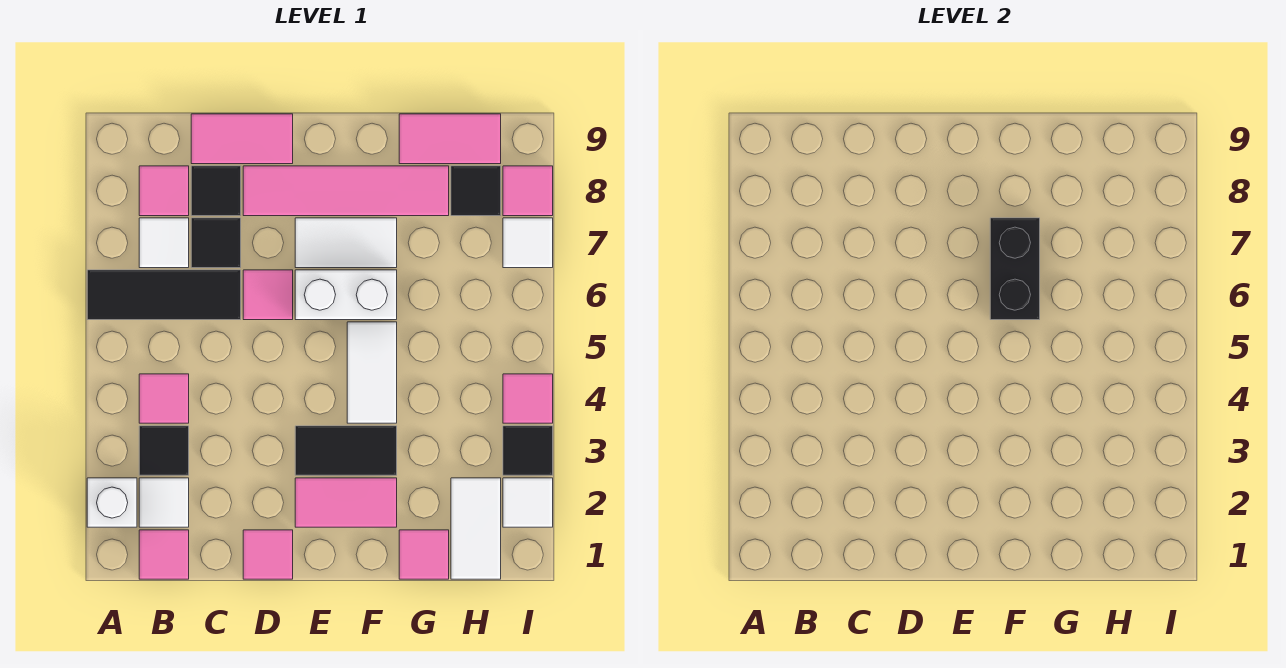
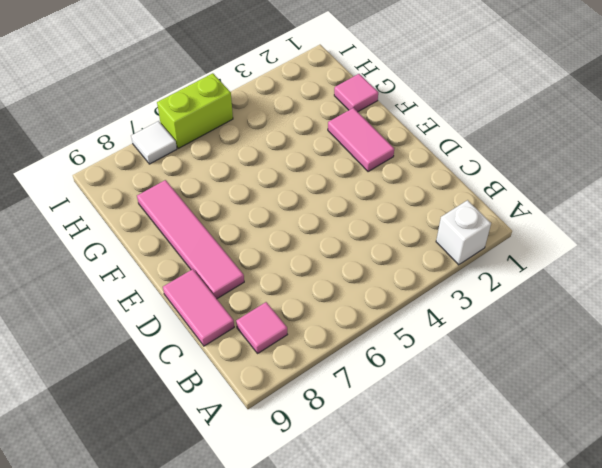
lime brick I5:I6 level 1 -> none
none -> black tile A6:C6 level 1
none -> pink tile B1 level 1
none -> white tile B2 level 1

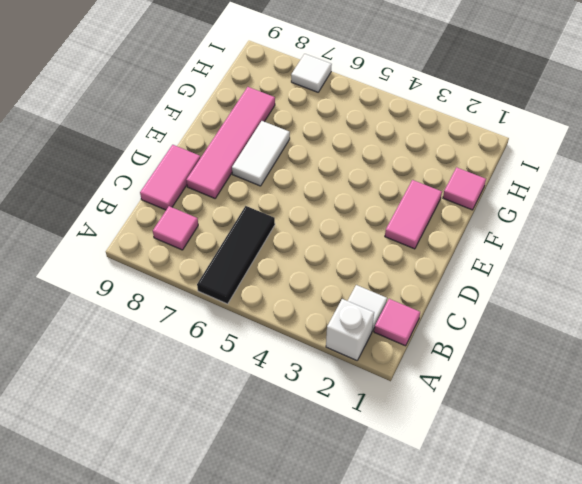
none -> black tile B3 level 1
none -> pink tile B4 level 1
none -> white tile B7 level 1

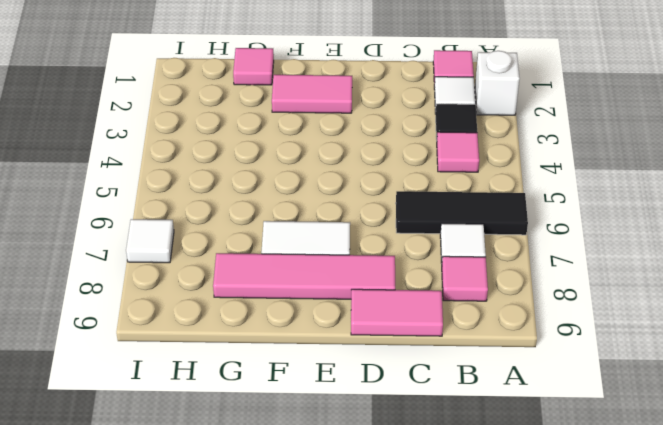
none -> black tile C7 level 1
none -> black tile C8 level 1
none -> pink tile D1 level 1

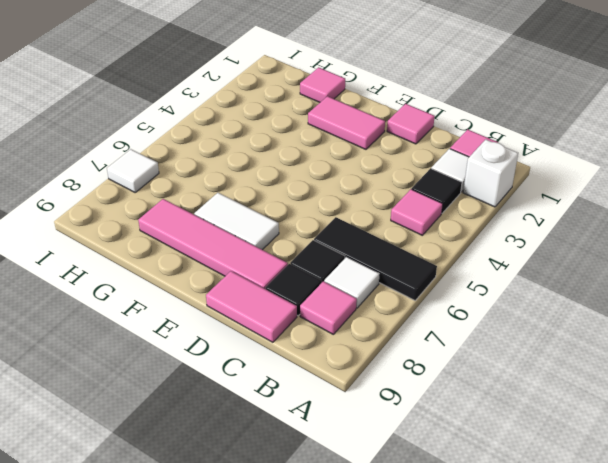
none -> pink tile D6 level 1
none -> black tile E3:F3 level 1
none -> white brick E6:F6 level 1

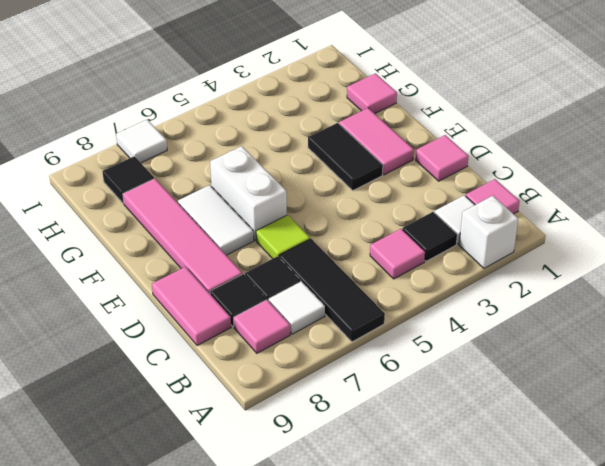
lime tile D6 level 1 -> pink tile D6 level 1
none -> white tile F4:F5 level 1
none -> pink tile G9:H9 level 1
none -> white tile H1:H2 level 1

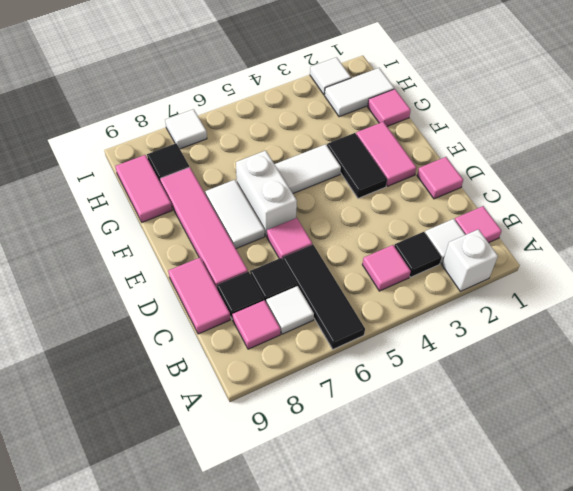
none -> black tile I3 level 1
none -> pink tile I4 level 1
none -> pink tile I8 level 1

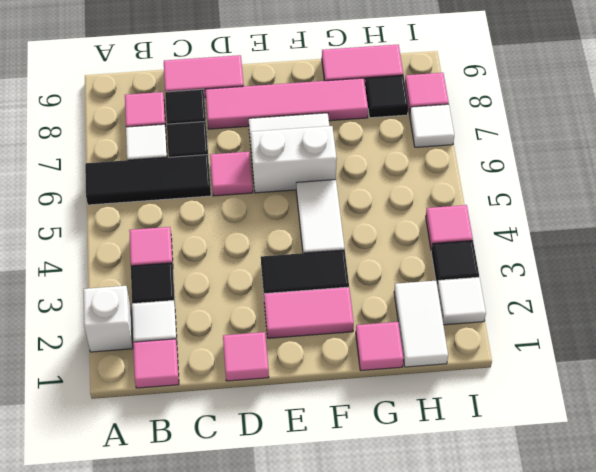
none -> black brick F6:F7 level 2

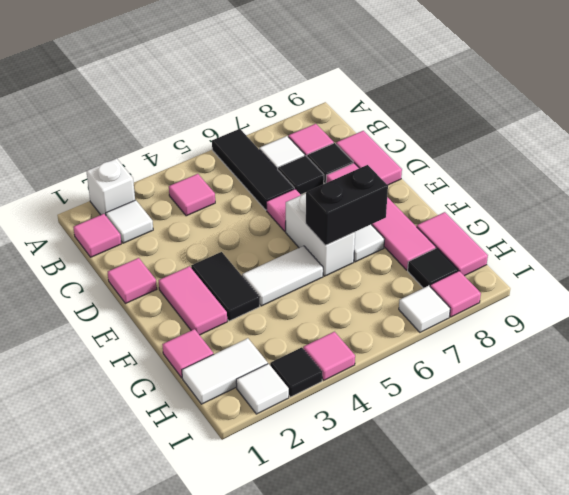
none -> black tile B3 level 1

